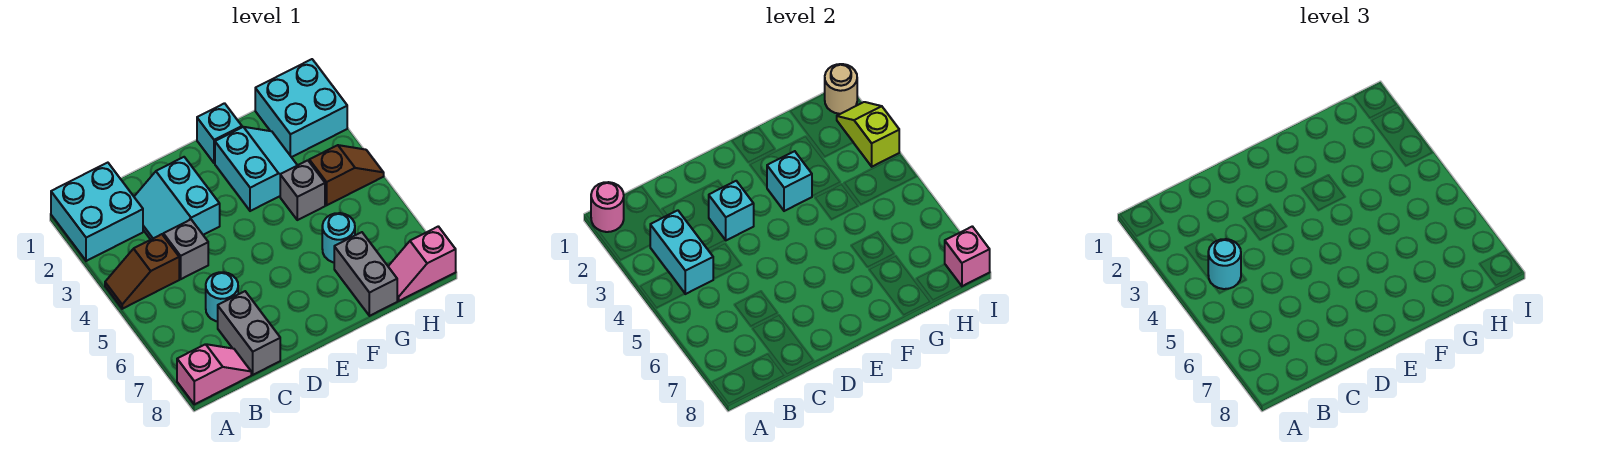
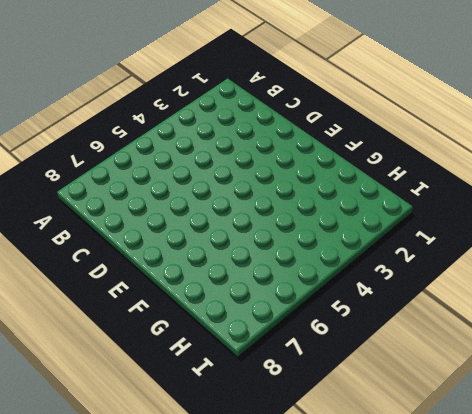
none -> cyan brick A1:B2 level 1
none -> brown slope A4:B4 level 1 top B
none -> pink slope A8:B8 level 1 top A

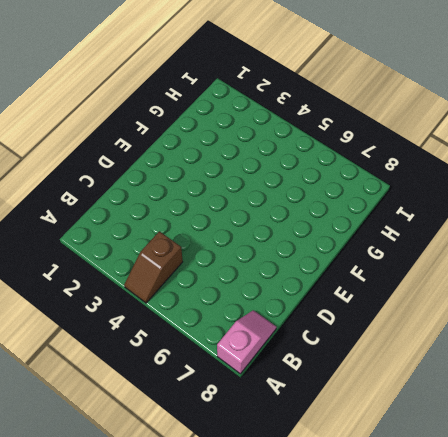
none -> cyan brick A1:B2 level 1
none -> cyan slope C2:D3 level 1 top D
none -> grey brick C4 level 1

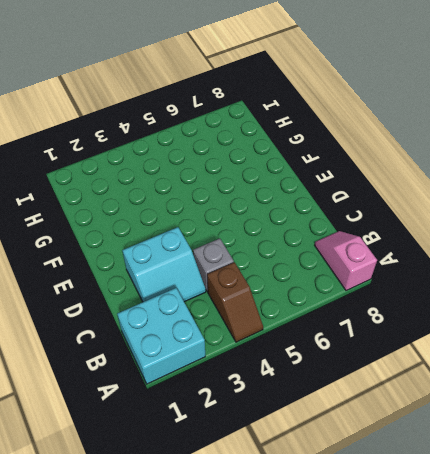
none -> cyan round brick C6 level 1
none -> grey brick C7:C8 level 1
none -> cyan brick F1 level 1

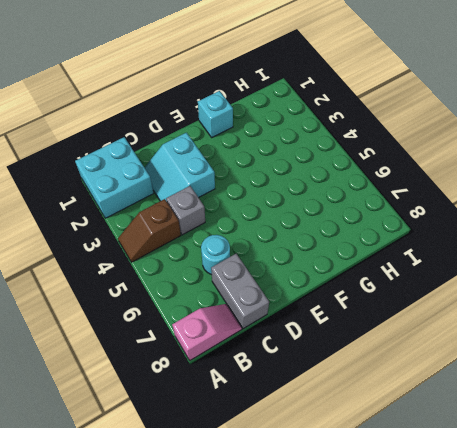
none -> cyan slope F2:G3 level 1 top F
none -> grey brick G4 level 1
none -> cyan round brick G6 level 1

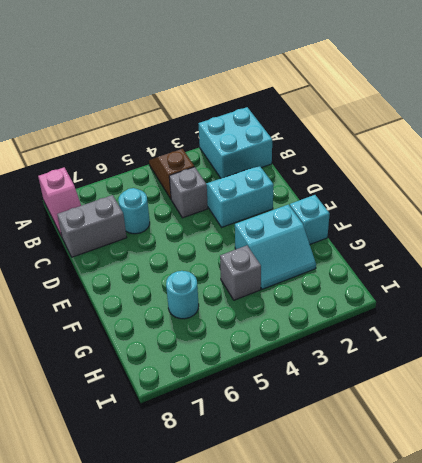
none -> grey brick G7:G8 level 1
none -> cyan brick H1:I2 level 1
none -> brown slope H4:I4 level 1 top H

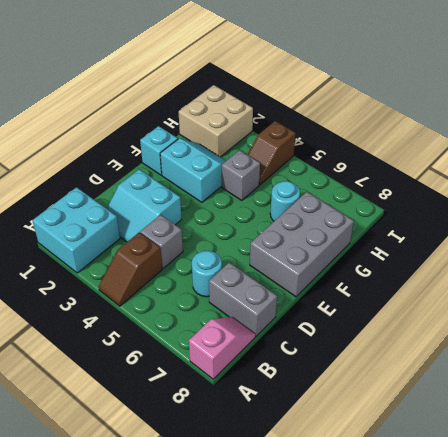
grey brick E7:G8 level 1 -> grey brick G7:G8 level 1
tan brick H1:I2 level 1 -> cyan brick H1:I2 level 1
brown slope H4:I4 level 1 top I -> brown slope H4:I4 level 1 top H
none -> pink slope H8:I8 level 1 top I
none -> pink round brick A1 level 2
none -> cyan brick B3:B4 level 2

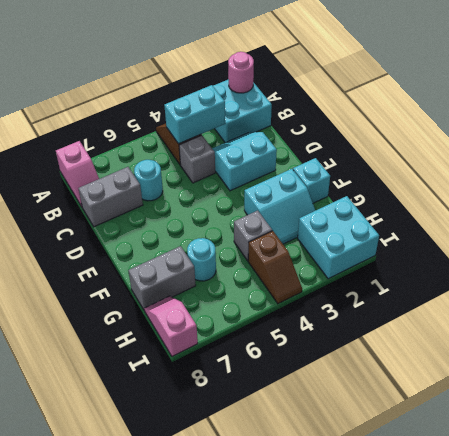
none -> cyan brick D3 level 2
none -> cyan brick F3 level 2
none -> tan round brick I1 level 2

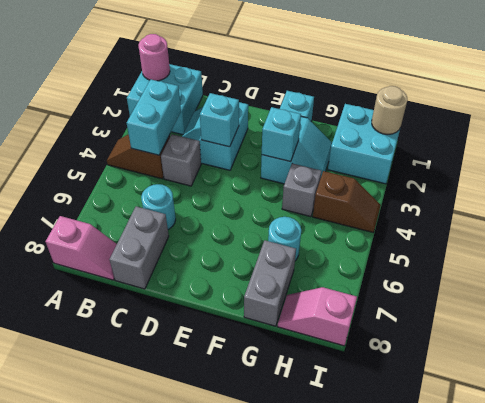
none -> lime slope I2:I3 level 2 top 3
none -> pink brick I8 level 2
none -> cyan round brick B4 level 3

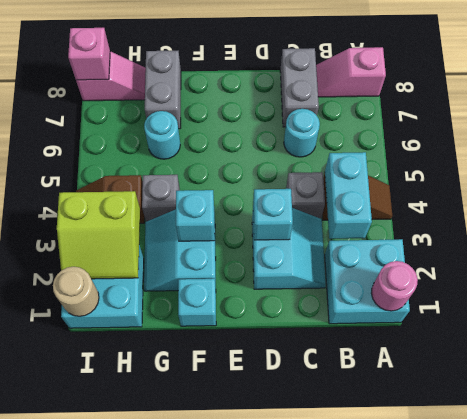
lime slope H2:I3 level 2 top 3 -> lime slope I2:I3 level 2 top 3
none -> cyan round brick B4 level 3

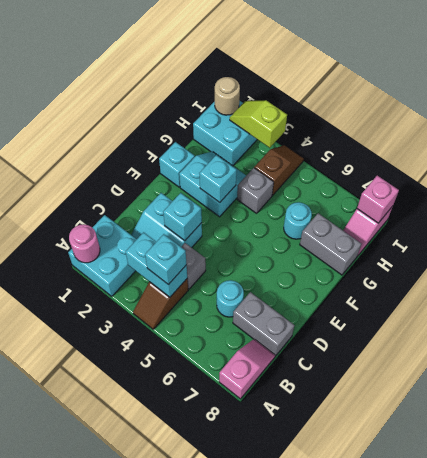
cyan brick B4 level 3 -> cyan round brick B4 level 3

